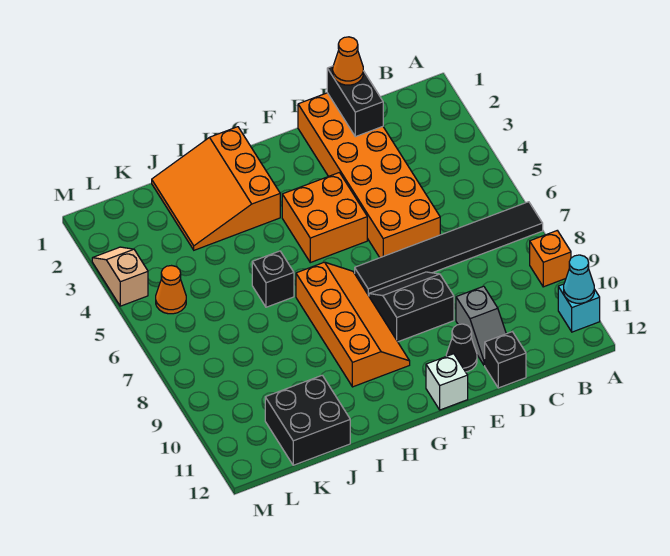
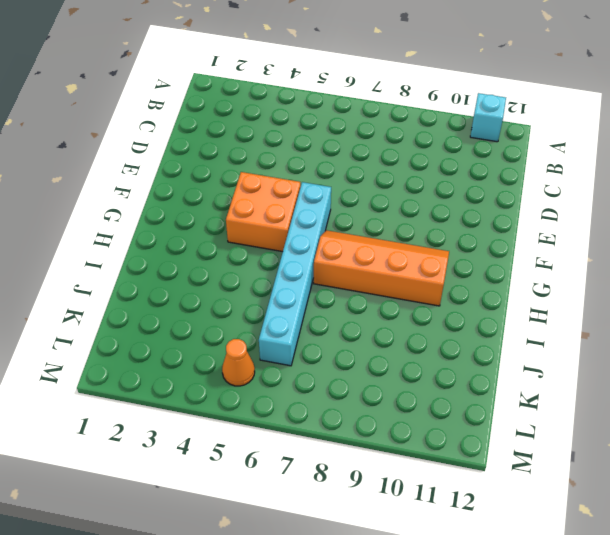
cyan brick F6:K6 level 1 -> black brick I6 level 1
none -> black tile A7:F7 level 1
none -> orange brick A9 level 1
none -> orange brick D1:E6 level 1

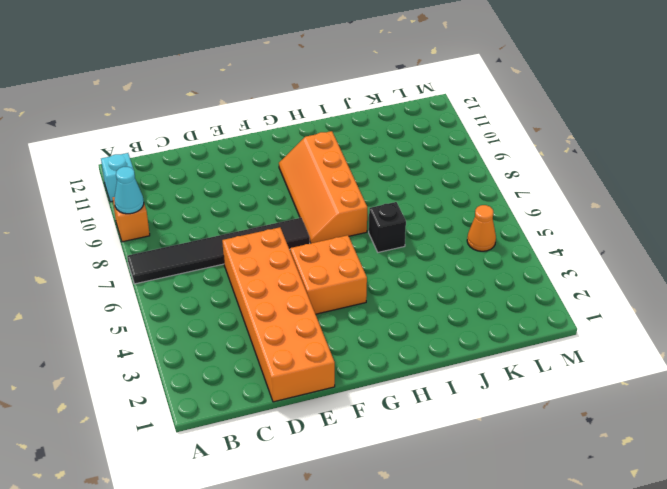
cyan cone A9 level 2 -> cyan cone A11 level 2
none -> grey slope D10:D11 level 1 top 10
none -> black brick D12 level 1
none -> black slope E8:F9 level 1 top 9

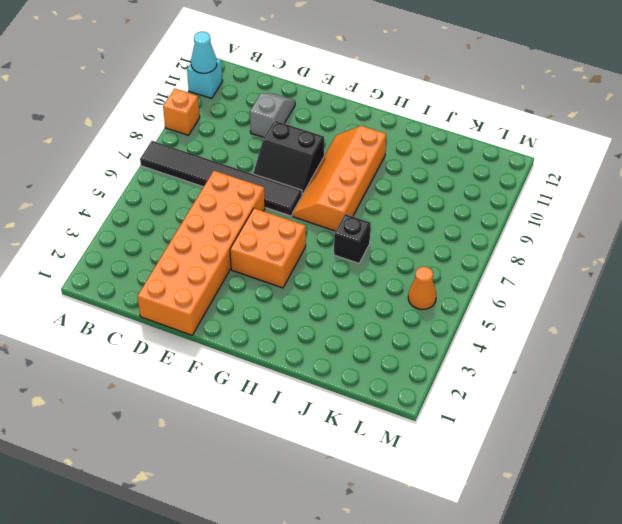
none -> black brick D12 level 1
none -> black cone E11 level 1
none -> white brick F12 level 1

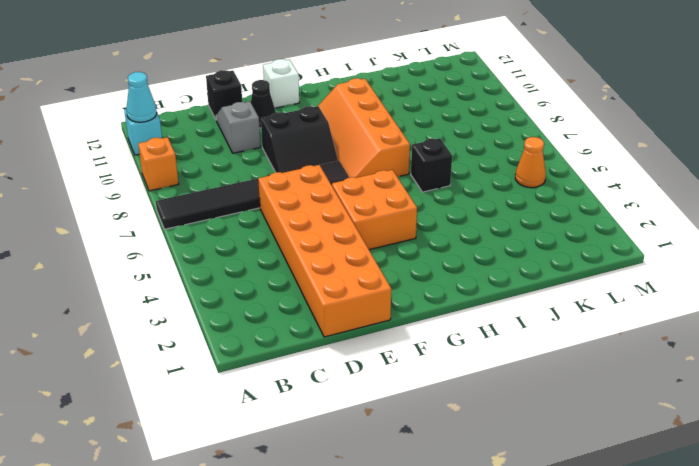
none -> orange slope H1:J3 level 1 top H
none -> black brick J11:K12 level 1
none -> tan slope M3:M4 level 1 top 4

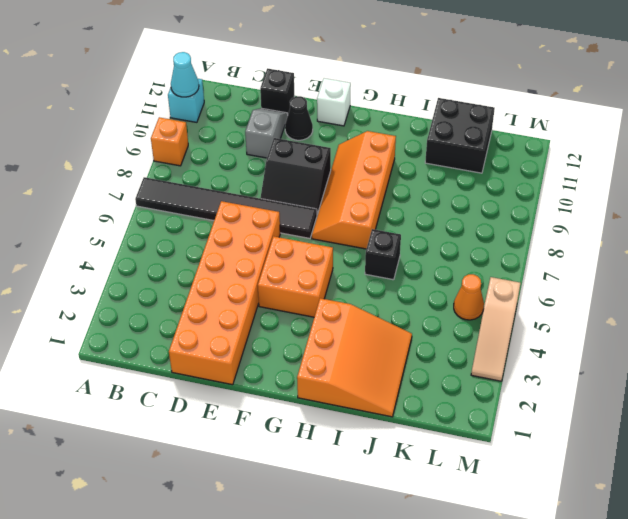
tan slope M3:M5 level 1 top 5 -> tan slope M3:M4 level 1 top 4
none -> black brick D1:D2 level 2
none -> orange cone D1 level 3

